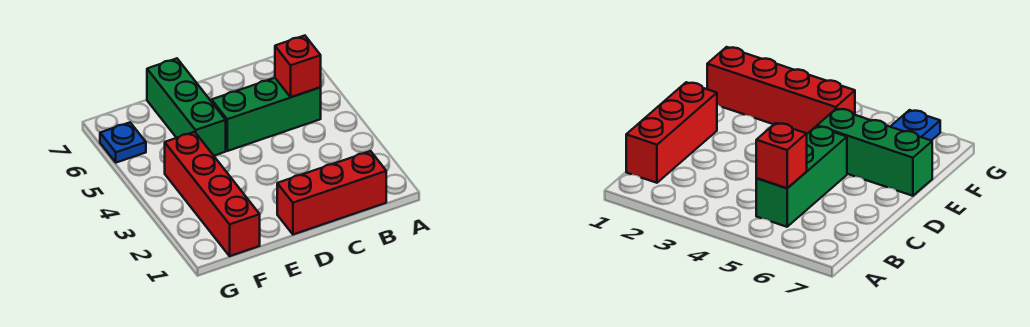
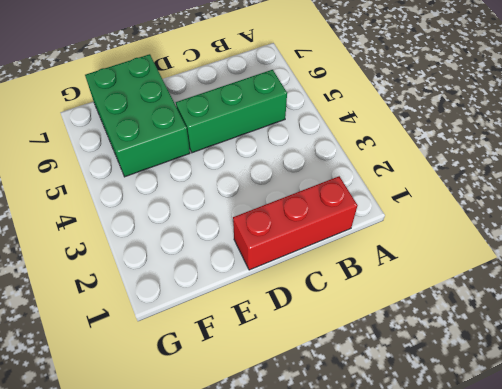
green brick E5:F7 level 1 -> green brick E5:E7 level 1
none -> red brick F1:F4 level 1
none -> blue plate G6 level 1

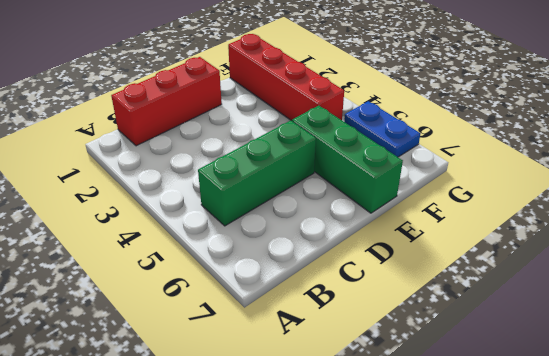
blue plate G5:G6 level 1 -> blue plate G6 level 1
none -> red brick B5 level 2

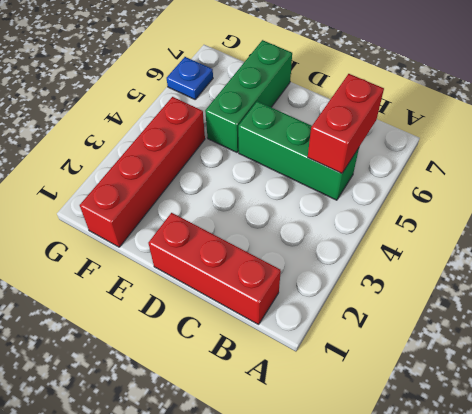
red brick B5:B6 level 2 -> red brick B5 level 2

